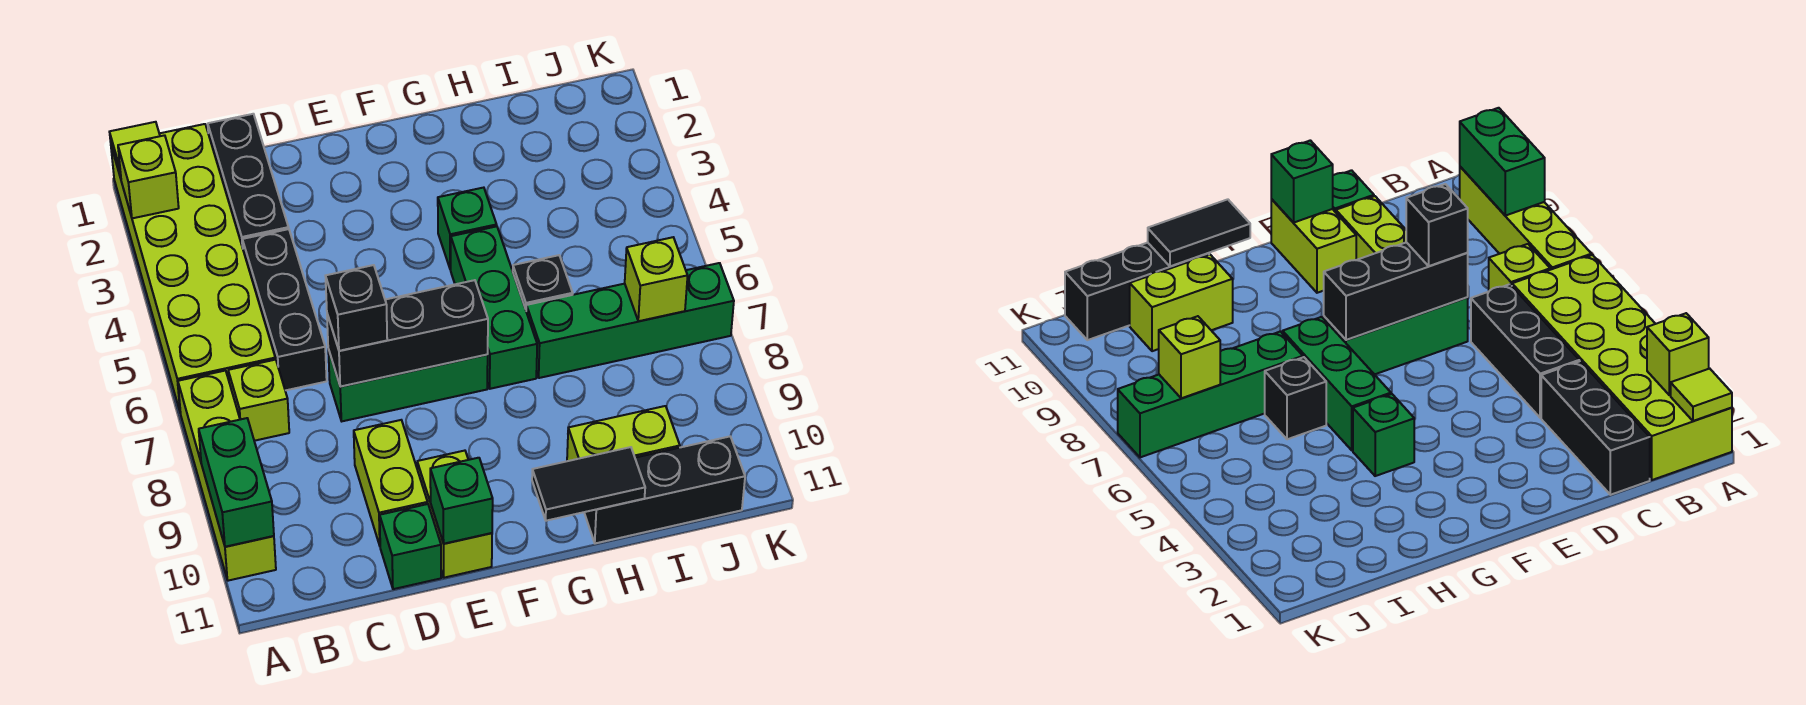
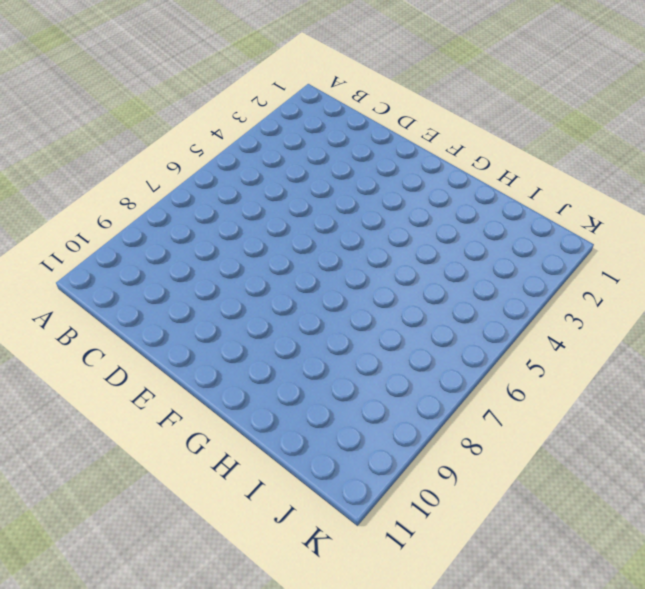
none -> lime brick A1:B6 level 1
none -> lime brick A7:A10 level 1
none -> lime brick B7 level 1

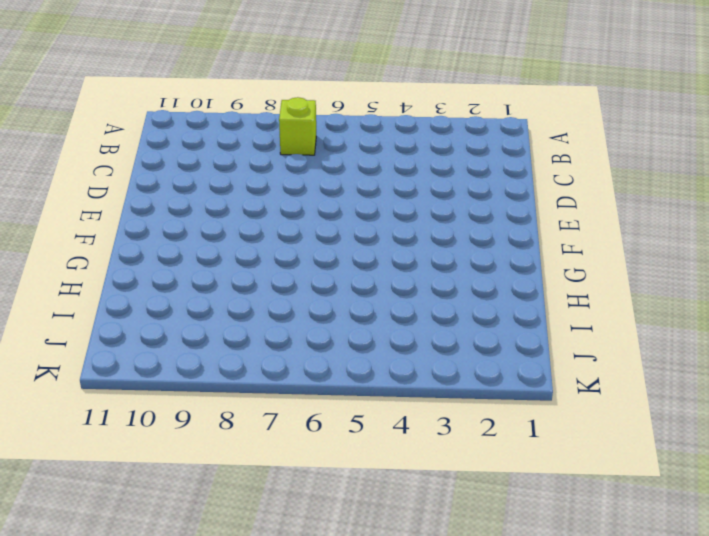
none -> lime brick A1:B6 level 1
none -> lime brick A7:A10 level 1
none -> black brick C1:C3 level 1

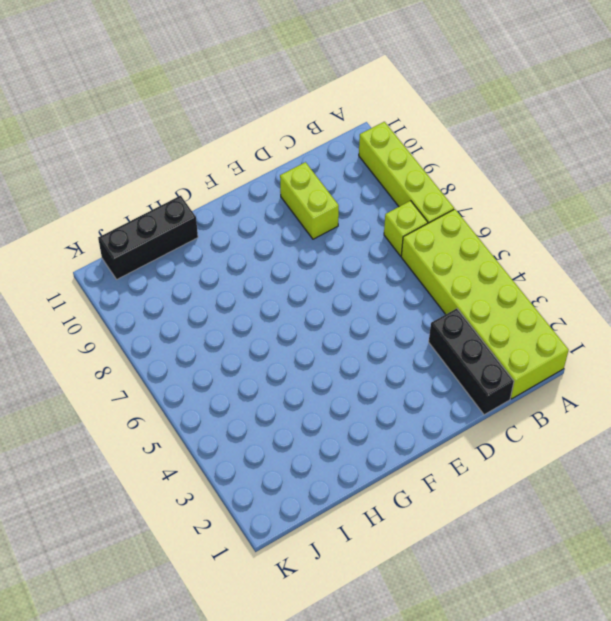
none -> black brick C4:C6 level 1
none -> green brick D7:F7 level 1
none -> green brick D11 level 1

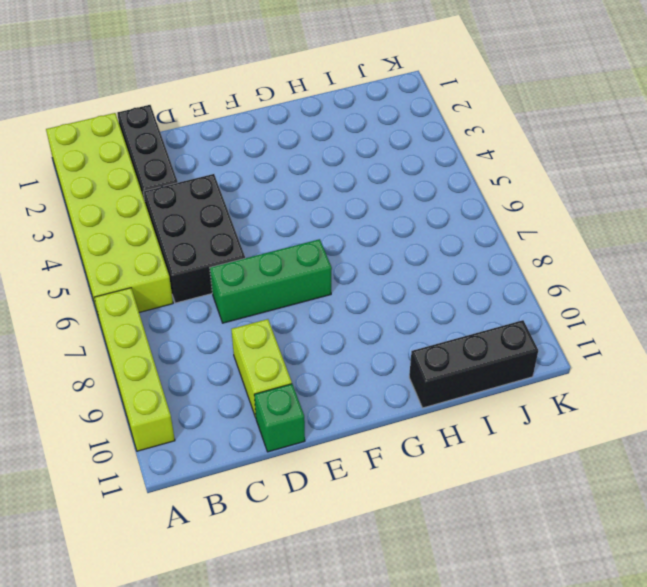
black brick C4:D6 level 1 -> black brick C4:C6 level 1
none -> lime brick B7 level 1
none -> lime brick E10:E11 level 1
none -> green brick G4 level 1

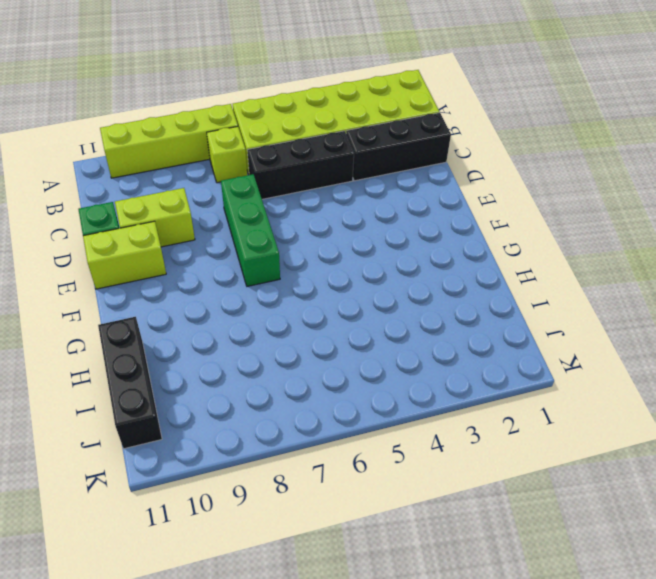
none -> green brick G4 level 1
none -> green brick G5:G7 level 1
none -> black brick H6 level 1

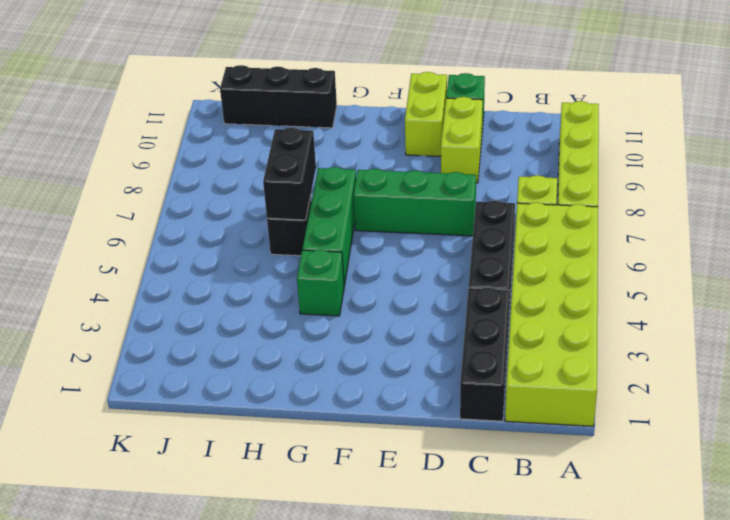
black brick H6:H7 level 2 -> none
none -> green brick H7:K7 level 1
none -> lime brick H10:I10 level 1
none -> lime tile A1 level 2

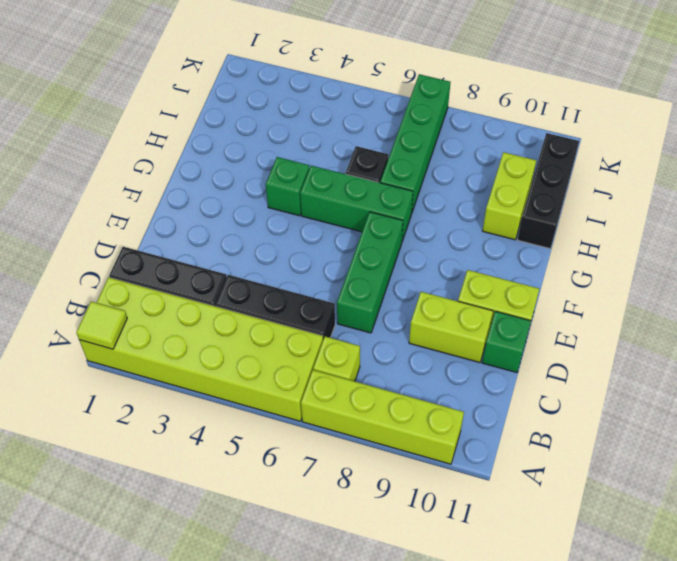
none -> lime brick A2 level 2
none -> green brick A9:A10 level 2
none -> black brick D7:F7 level 2

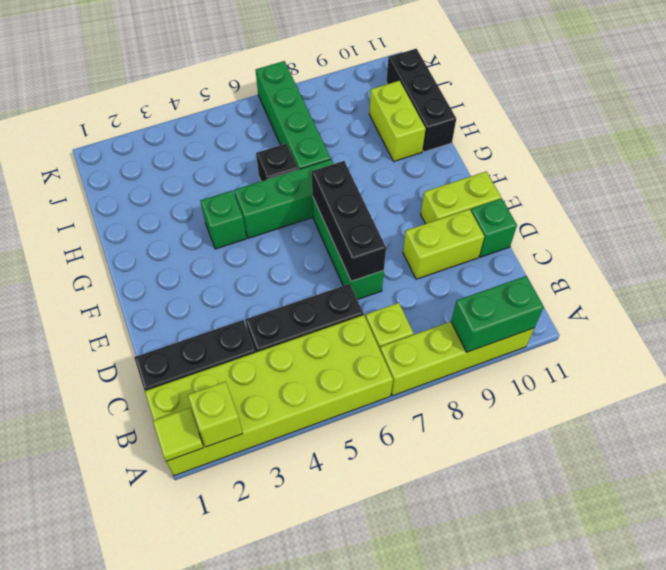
none -> green brick E11 level 2
none -> black tile G11:H11 level 2
none -> lime brick J7 level 2

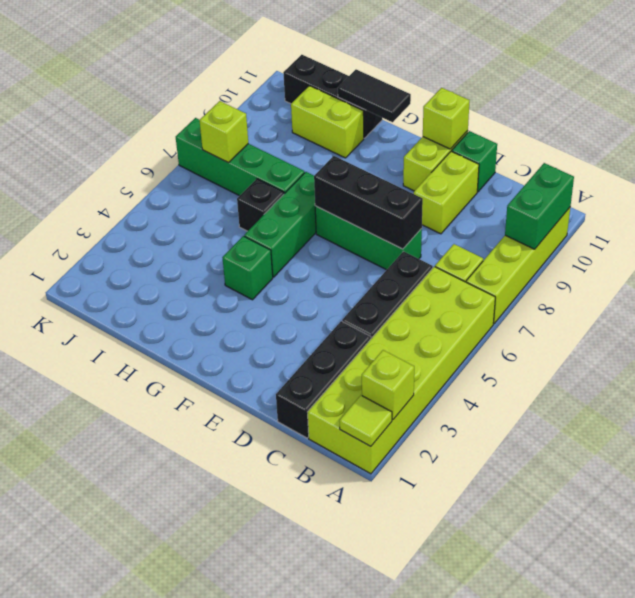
lime brick E11 level 2 -> green brick E11 level 2
none -> black brick D7 level 3

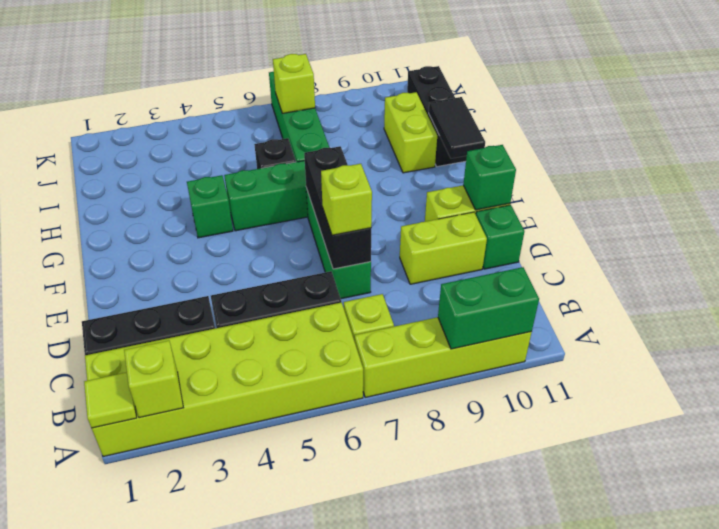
lime brick D7 level 3 -> black brick D7 level 3

